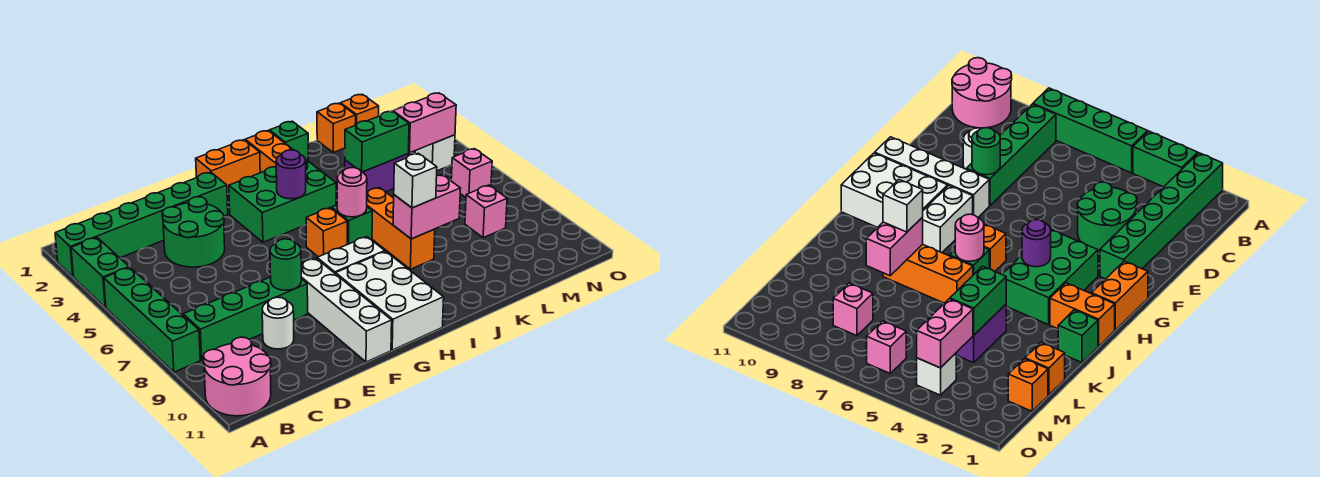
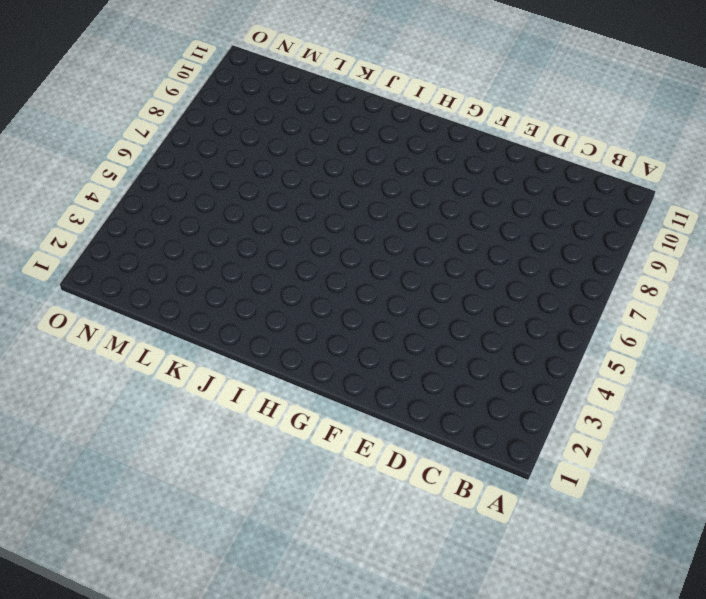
none -> green brick A2:F2 level 1
none -> green brick A3:A4 level 1
none -> green brick A5:A8 level 1
none -> pink round brick A10:B11 level 1

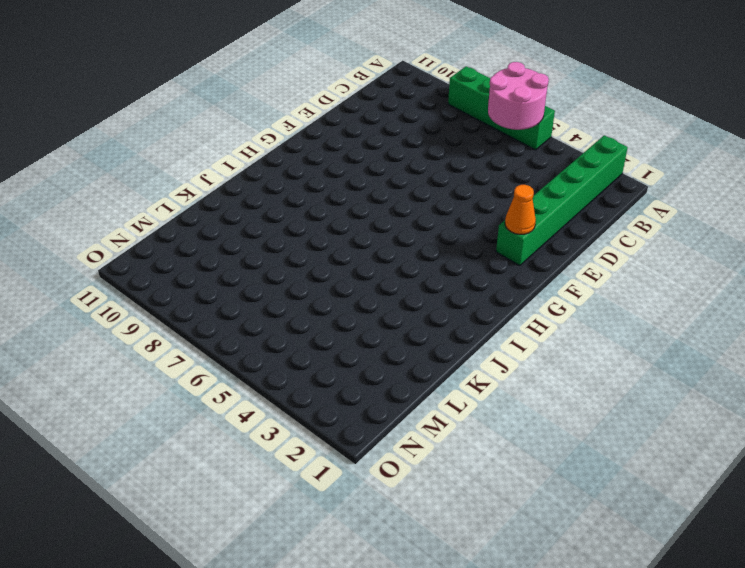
pink round brick A5:B6 level 2 -> pink round brick A10:B11 level 1
orange cone F2 level 2 -> none
none -> green brick A3:A4 level 1
none -> green brick B8:E8 level 1
none -> green round brick D3:E4 level 1
none -> white round brick D9 level 1

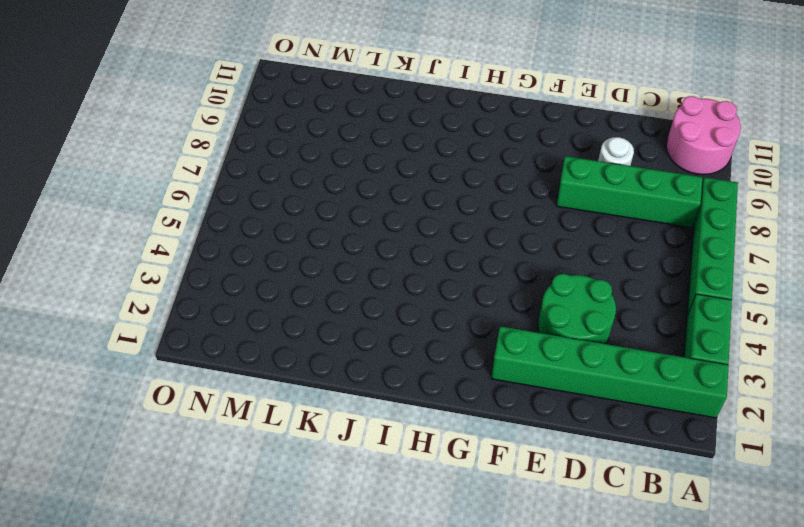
none -> white brick F8:F11 level 1
none -> orange brick G1:H1 level 1
none -> green brick G3:I4 level 1
none -> white brick G8:H8 level 1

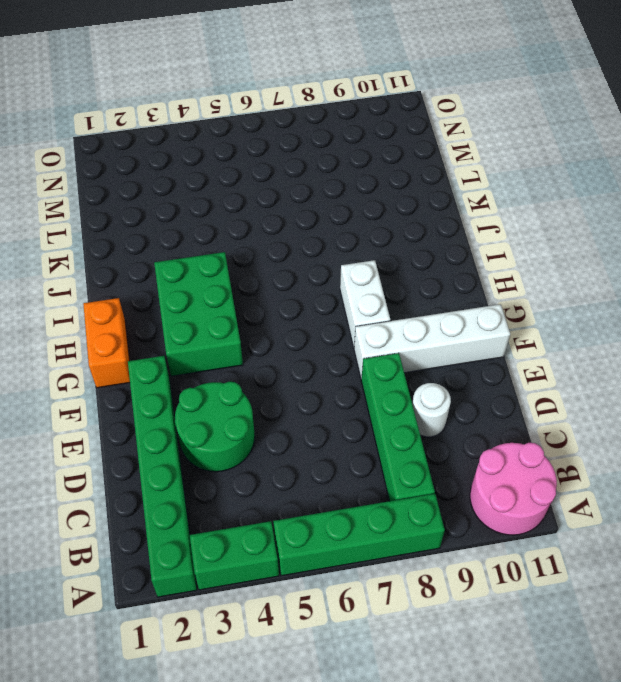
none -> white brick G9:H11 level 1
none -> orange brick H6 level 1
none -> orange brick I1:I2 level 1
none -> green brick I6 level 1

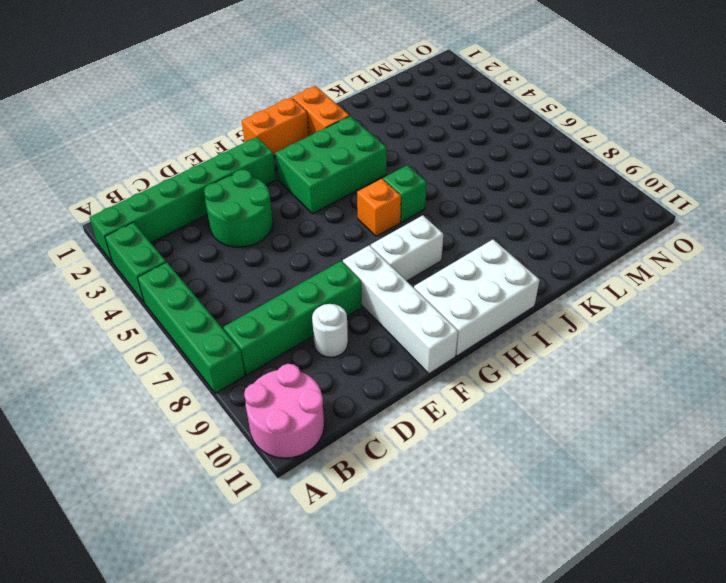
white brick G10:I11 level 1 -> white brick G9:H11 level 1
none -> green brick J1 level 1
none -> orange brick J6:J8 level 1
none -> purple brick K4:L4 level 1
none -> orange brick L1 level 1

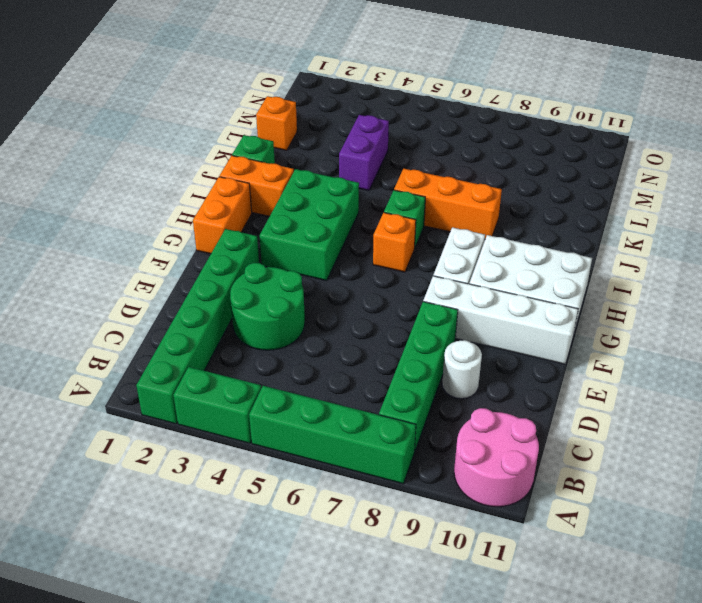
none -> orange brick M1 level 1
none -> pink brick M8 level 1
none -> white brick N4 level 1
none -> pink brick N6 level 1

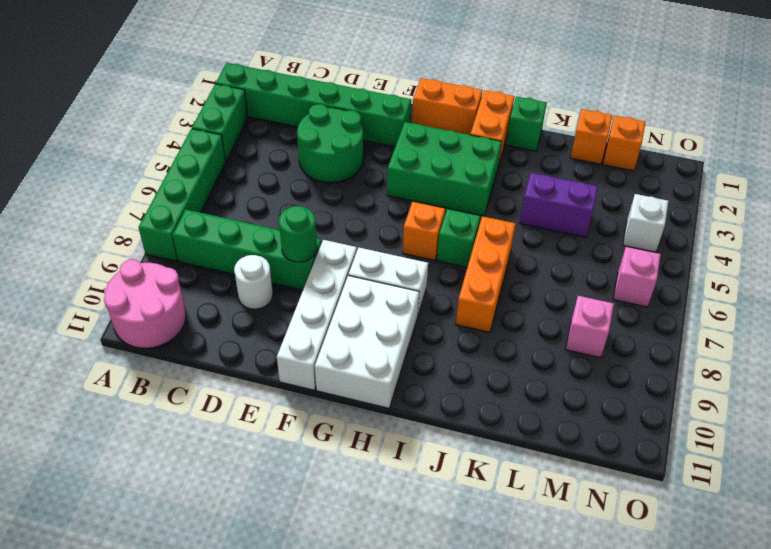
none -> purple round brick H4 level 2
none -> pink round brick I6 level 2
none -> pink brick J8:K8 level 2
none -> green brick K4:L4 level 2

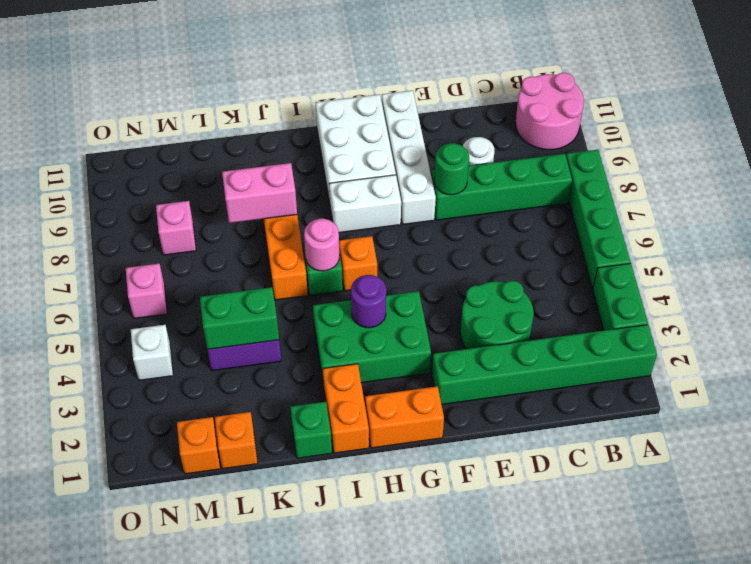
none -> pink brick M4:N4 level 2
none -> white brick J8 level 3

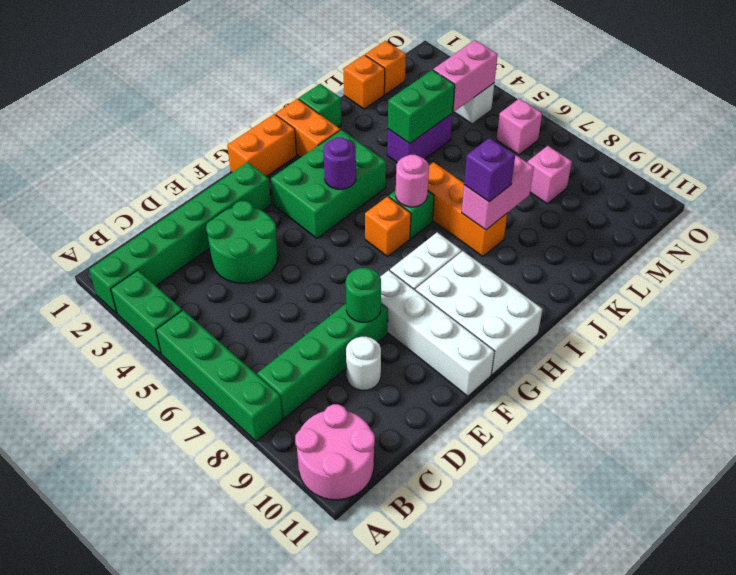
purple brick J8 level 3 -> white brick J8 level 3

